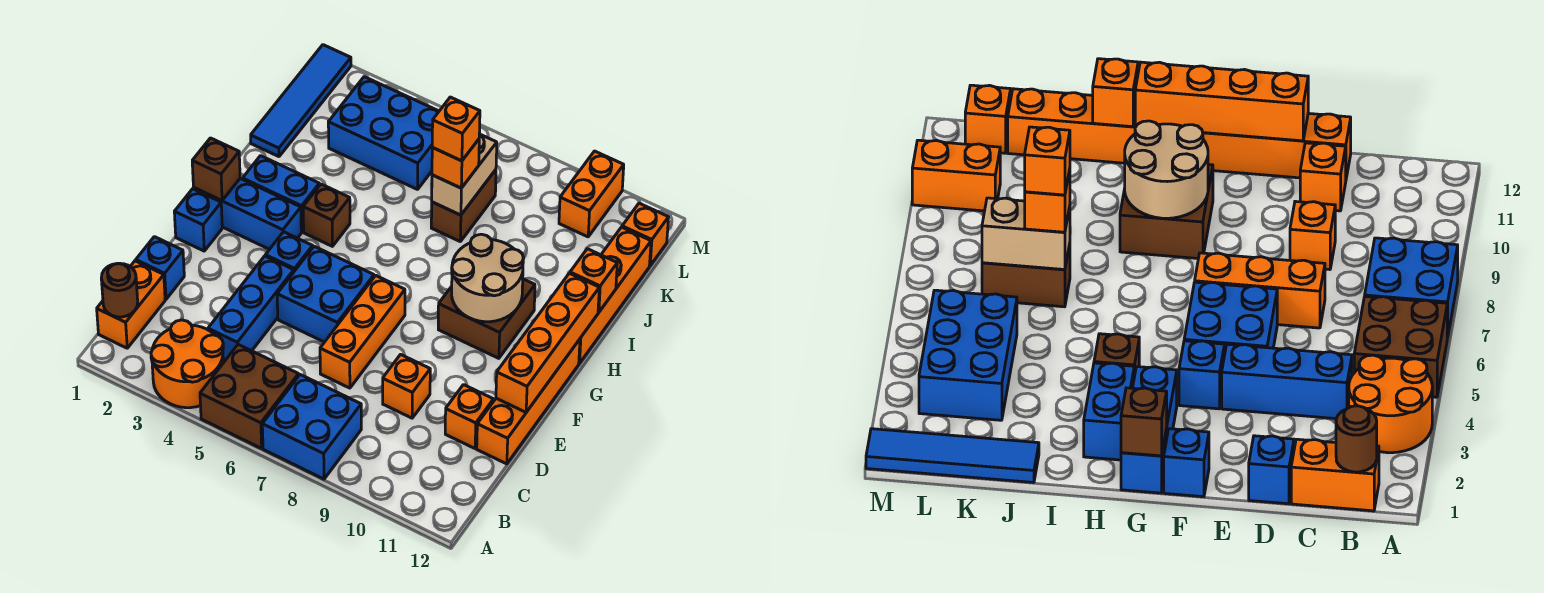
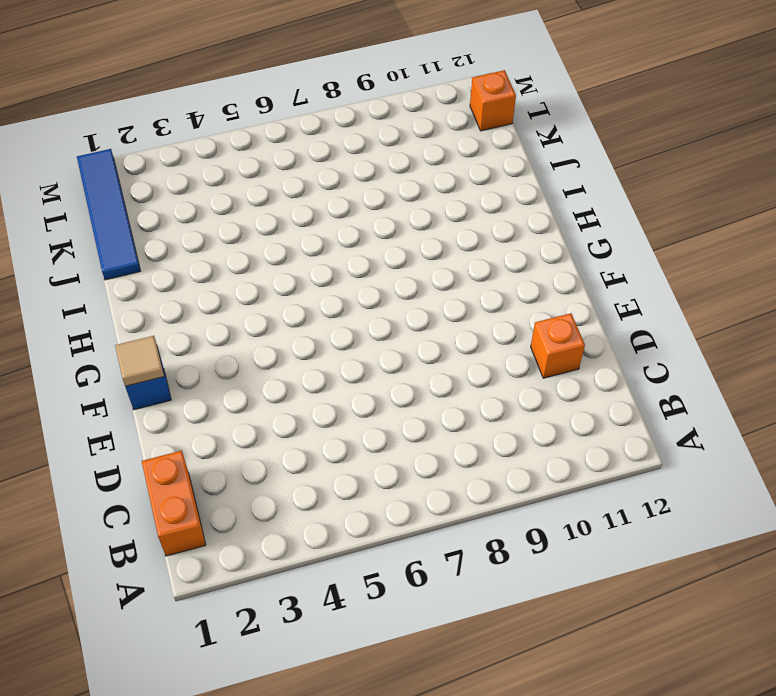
tan tile F1 level 2 -> none
none -> orange round brick A3:B4 level 1
none -> brown brick A5:B6 level 1
none -> blue brick A7:B8 level 1
none -> blue brick C4:E4 level 1

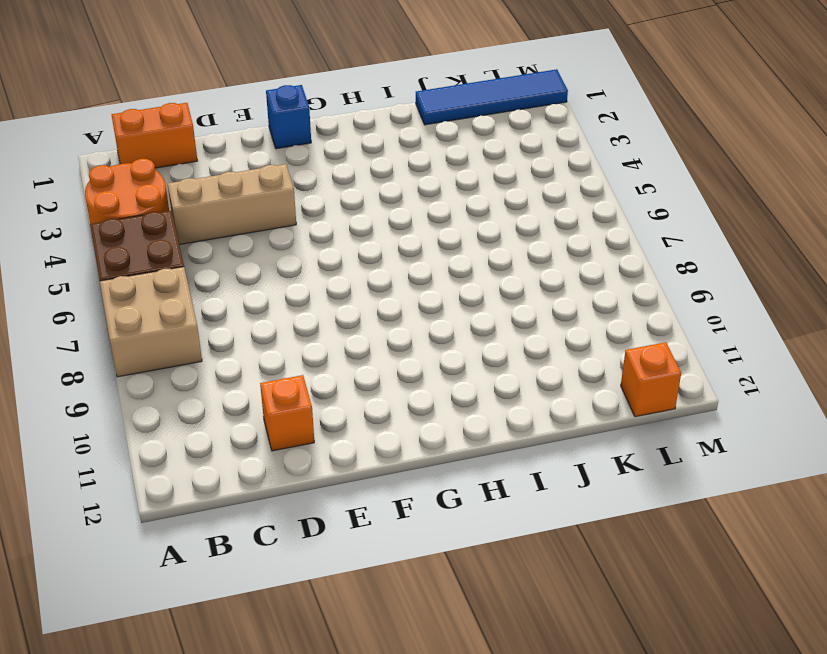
tan brick A7:B8 level 1 -> blue brick A7:B8 level 1
tan brick C4:E4 level 1 -> blue brick C4:E4 level 1
none -> blue brick D1 level 1
none -> orange brick D7:F7 level 1
none -> orange brick D9 level 1
none -> orange brick D12:G12 level 1

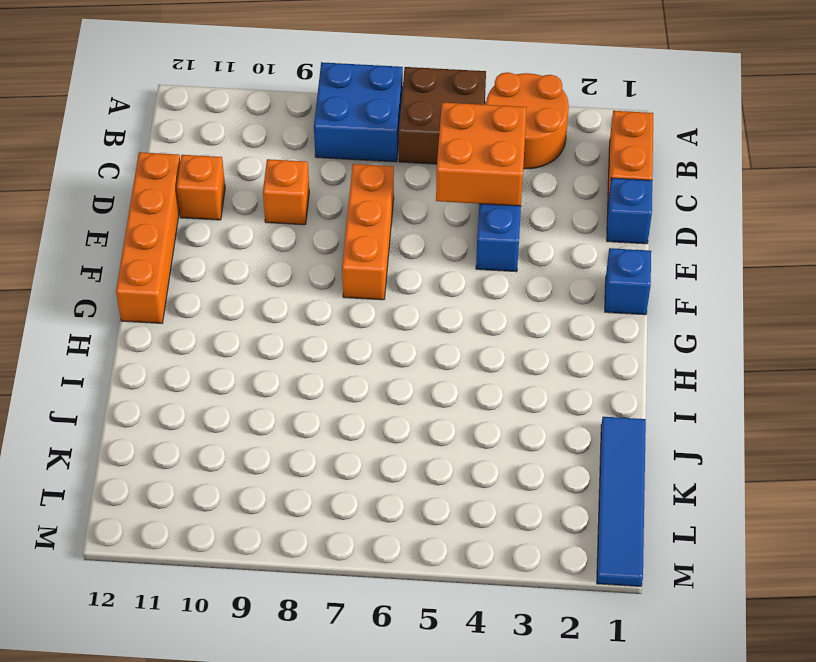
orange brick C4:D5 level 2 -> none
none -> blue brick E5:F6 level 1
none -> blue brick F4 level 1
none -> blue brick G1:G3 level 1
none -> brown brick G9:H10 level 1

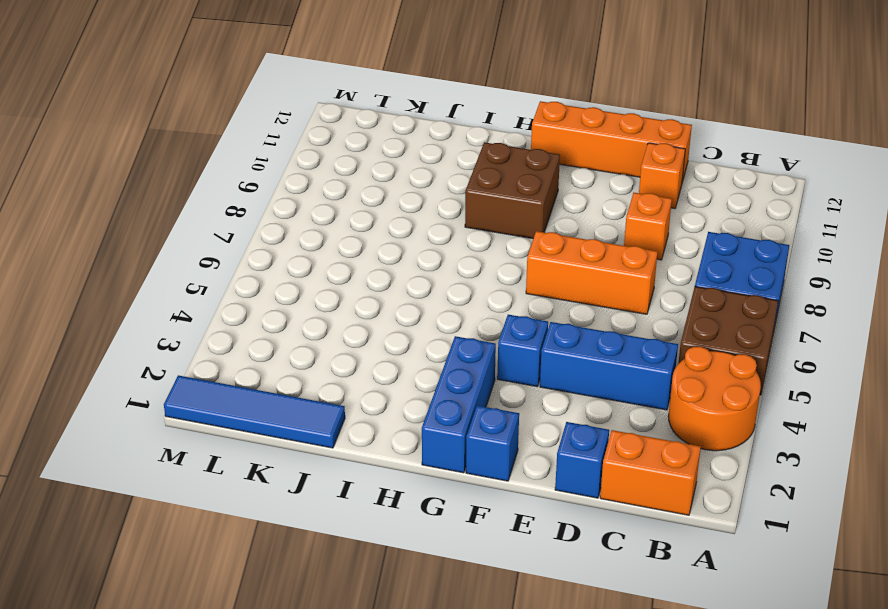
none -> blue brick E5:F6 level 1
none -> blue brick H2:H3 level 1
none -> brown brick H4 level 1
none -> orange brick H12:K12 level 1

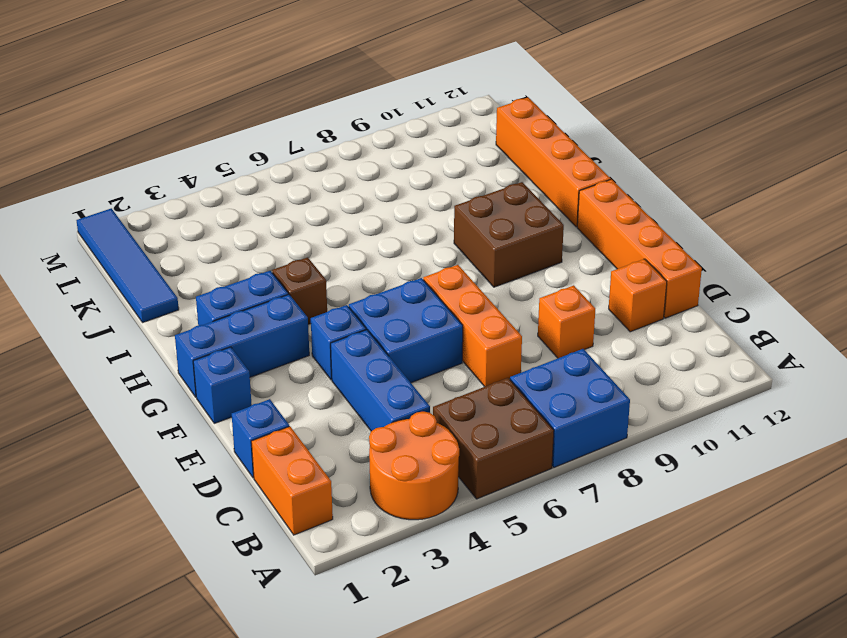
none -> brown brick J7:K7 level 1
none -> blue brick K3:L5 level 1
none -> orange brick L10:M10 level 1
none -> orange brick L12 level 1

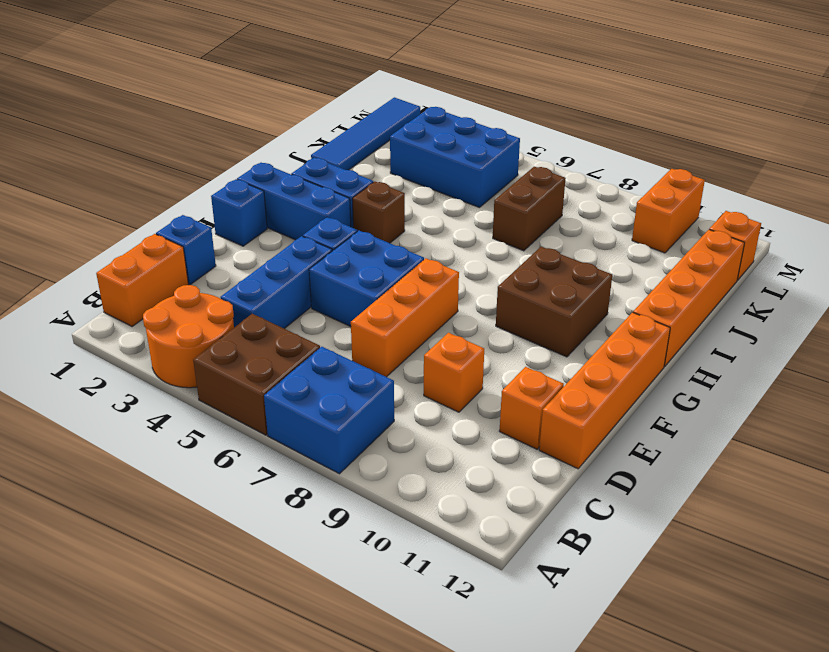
none -> brown round brick B1 level 2
none -> orange brick E12:H12 level 2
none -> brown brick G1 level 2
none -> tan round brick G9:H10 level 2

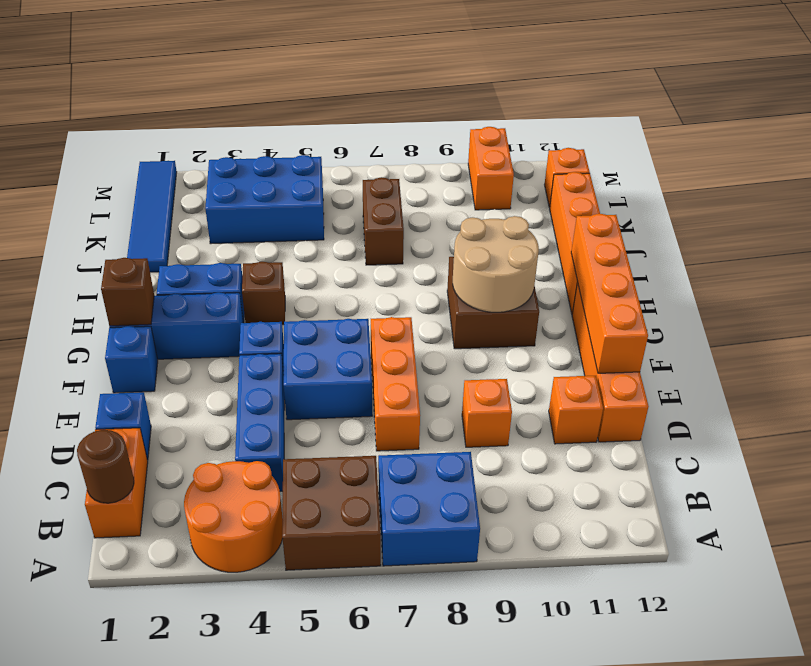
none -> orange brick I12 level 2
none -> tan brick J7:K7 level 2
none -> orange brick J7 level 3
none -> orange brick J7 level 4

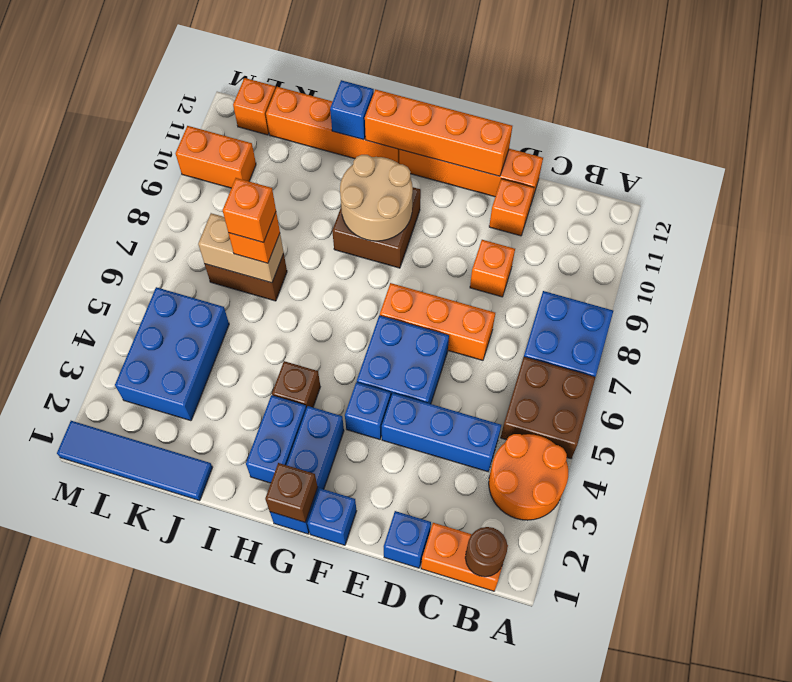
blue brick I12 level 2 -> orange brick I12 level 2

